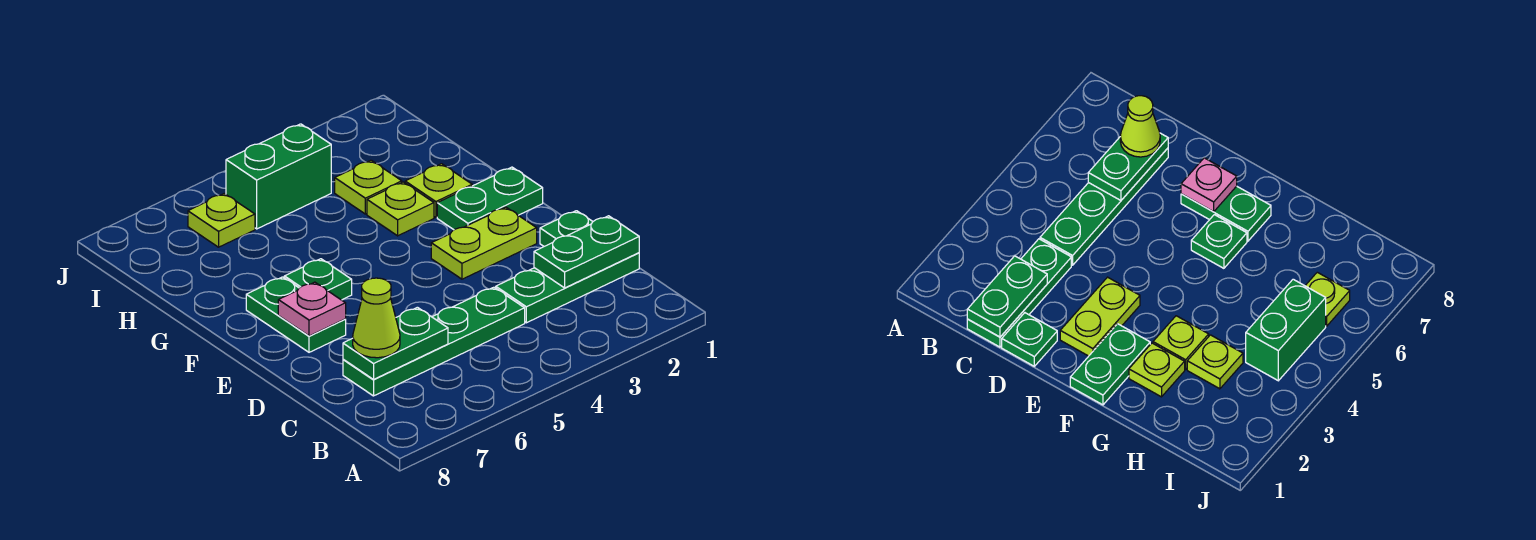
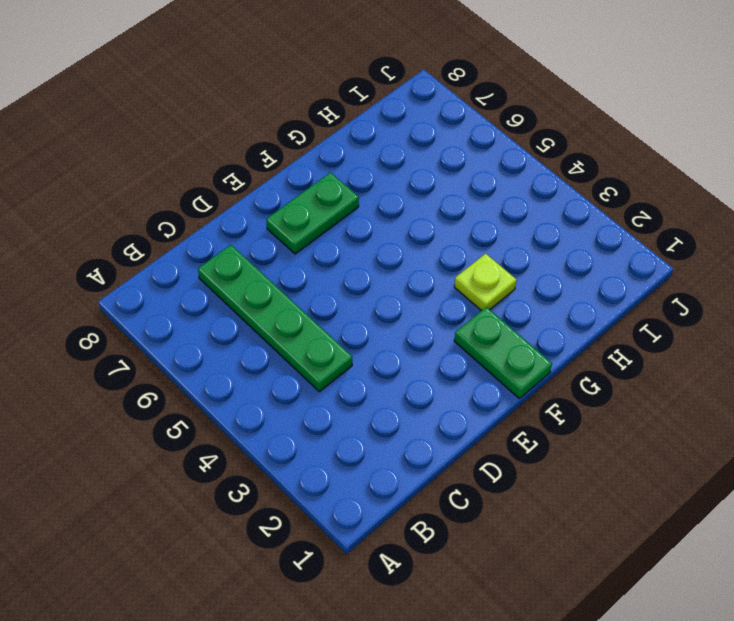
none -> green plate C1:C3 level 1
none -> green plate D1 level 1
none -> lime plate E2:E3 level 1

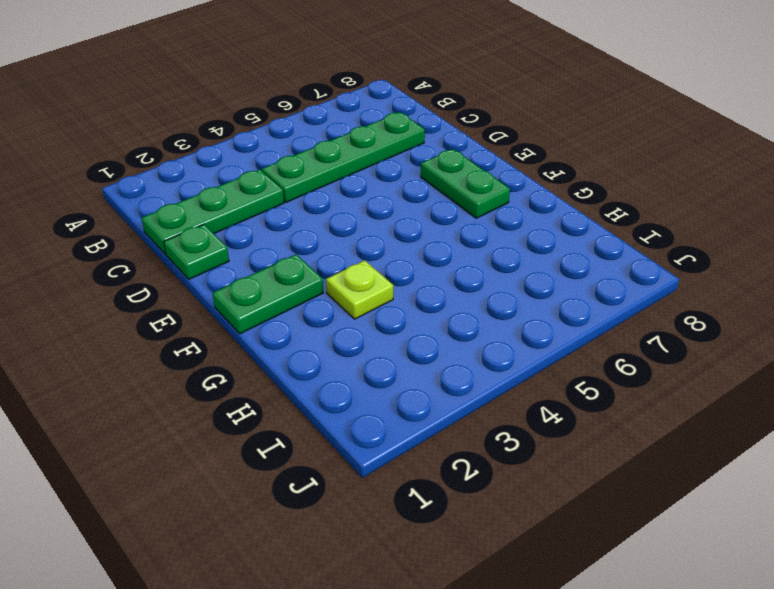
none -> lime plate E2:E3 level 1
none -> green plate F6 level 1
none -> lime plate G2 level 1

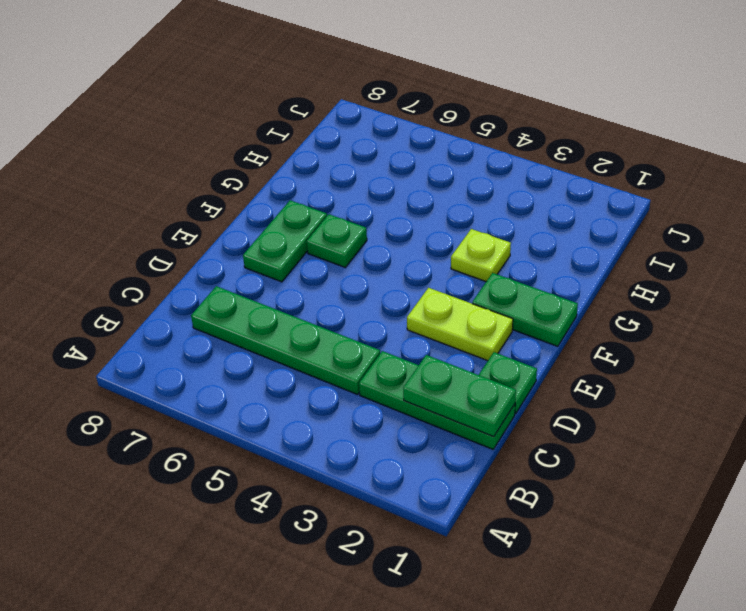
none -> lime plate G2 level 1
none -> lime plate H3 level 1
none -> green brick I4:I5 level 1

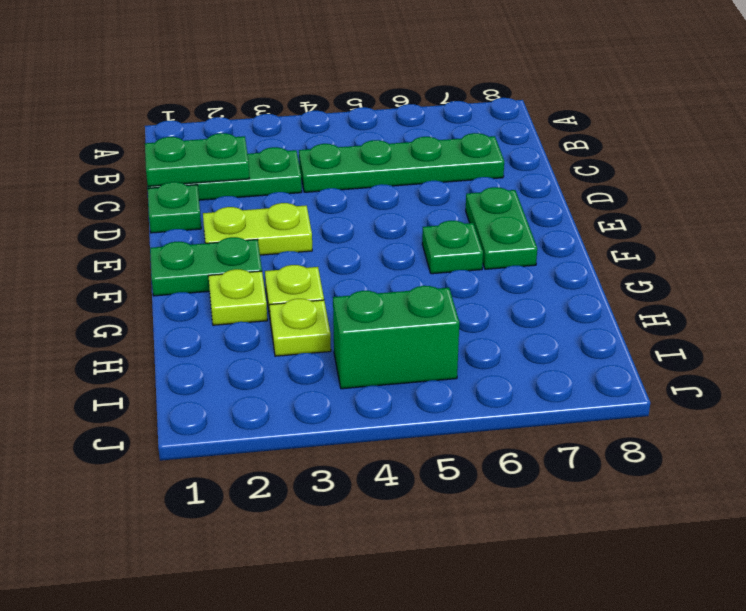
none -> lime plate I6 level 1
none -> green plate C6:C7 level 2
none -> pink plate E7 level 2

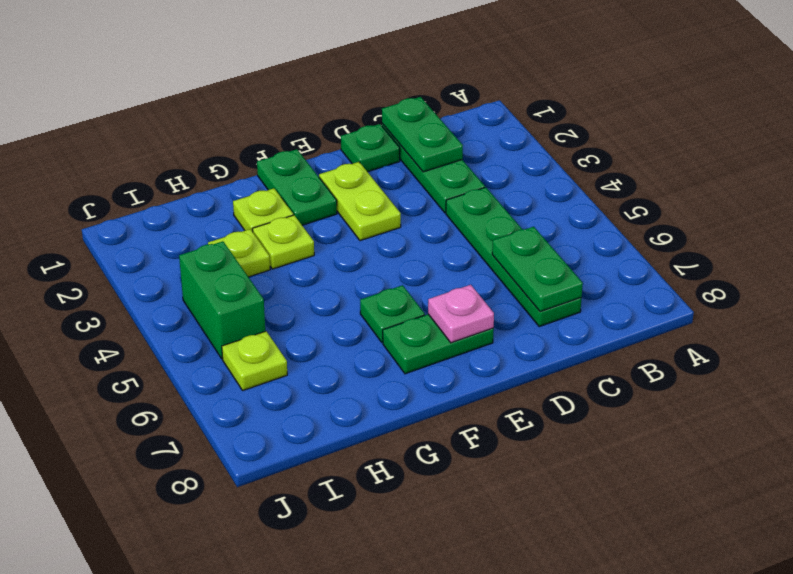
none -> lime cone C7 level 3

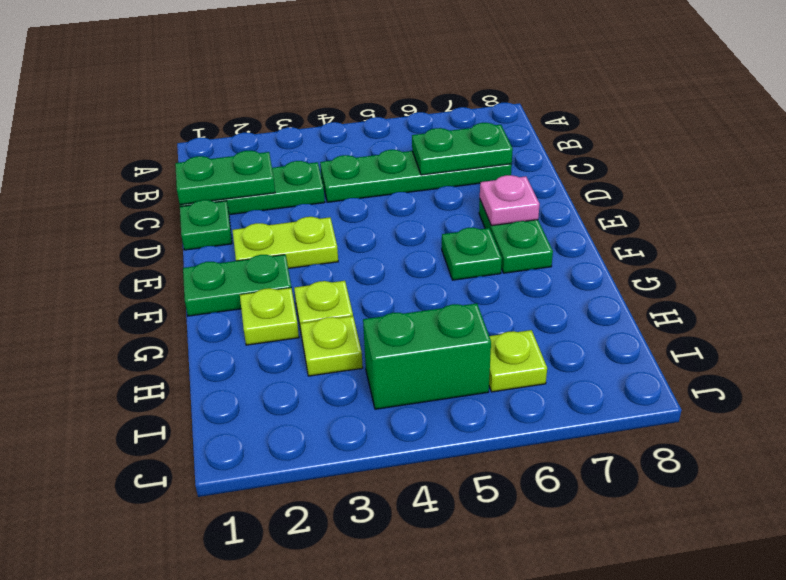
none -> lime cone C7 level 3

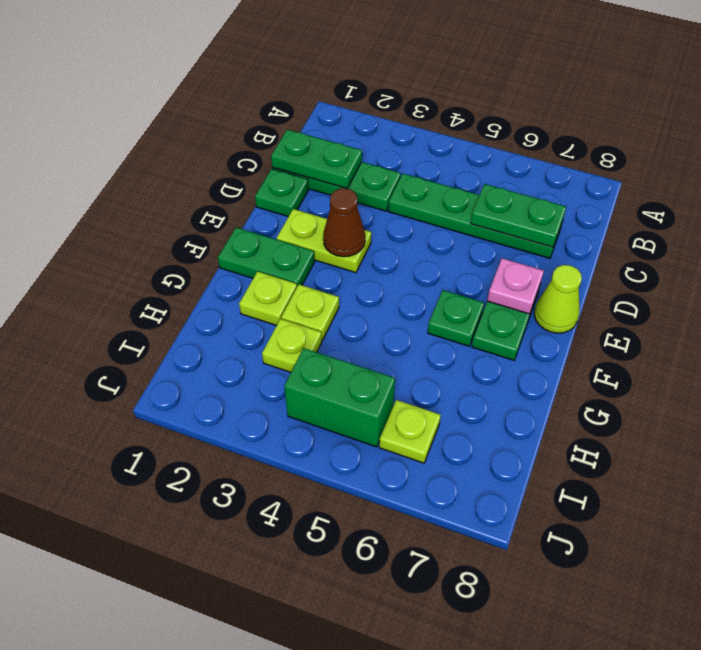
brown cone E3 level 2 -> none
lime cone E8 level 1 -> lime cone C7 level 3

